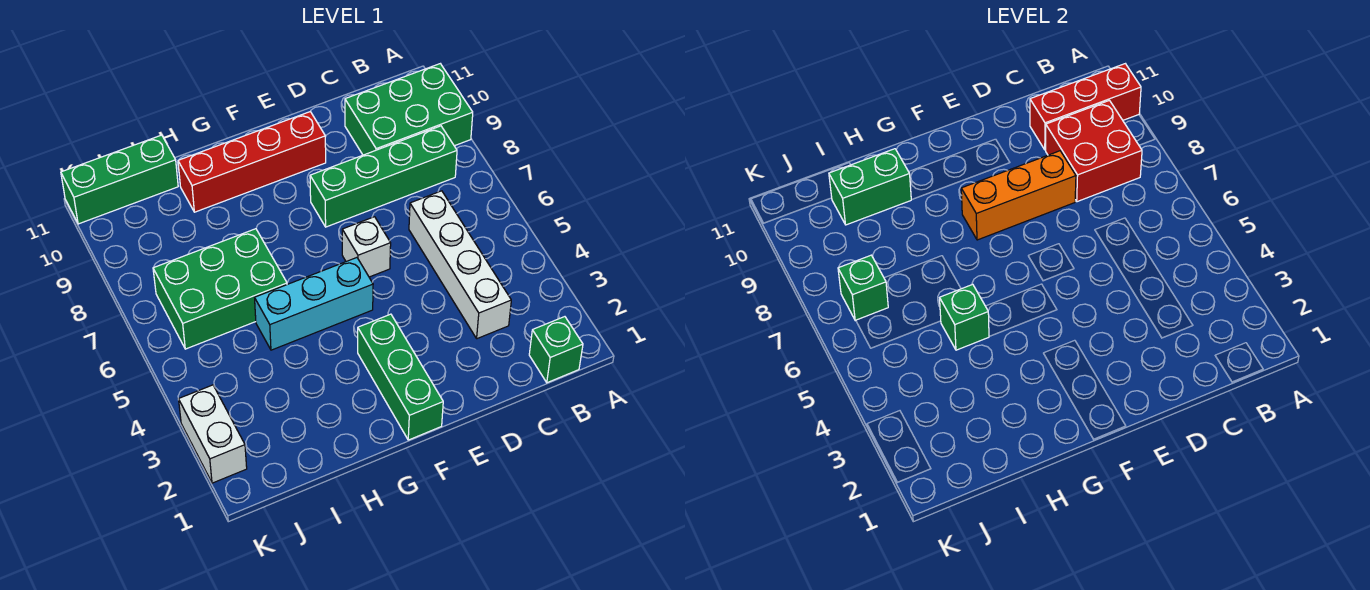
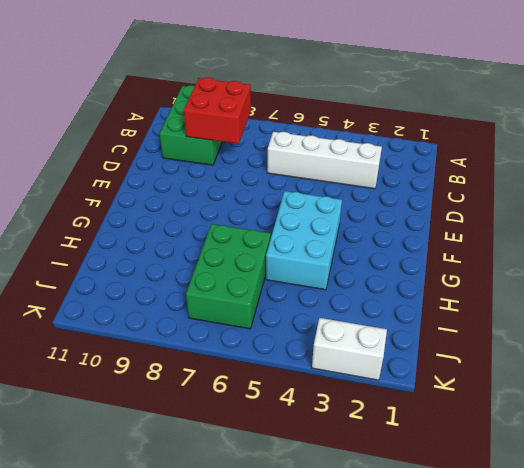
cyan brick F4:H5 level 1 -> cyan brick F5:H5 level 1
none -> green brick B1 level 1
none -> green brick B8:E8 level 1
none -> white brick E6 level 1

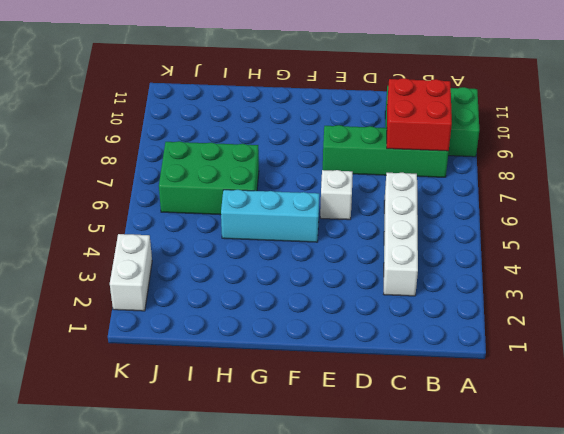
none -> green brick B1 level 1
none -> red brick E10:H10 level 1
none -> green brick F1:F3 level 1

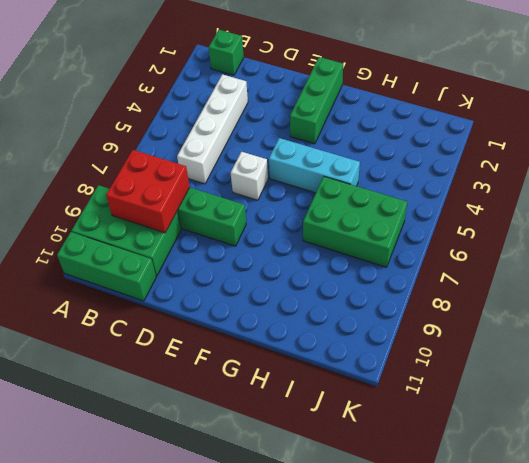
green brick A11:C11 level 1 -> green brick I11:K11 level 1
none -> red brick E10:H10 level 1
none -> white brick K2:K3 level 1
none -> red brick A10:C10 level 2

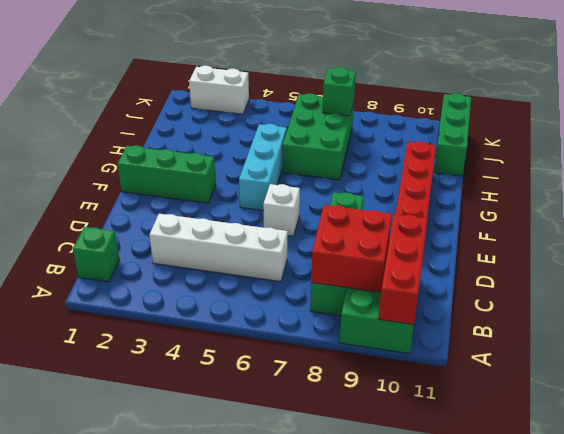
none -> orange brick D8:F8 level 2
none -> green brick H5 level 2
none -> green brick H10:I10 level 2

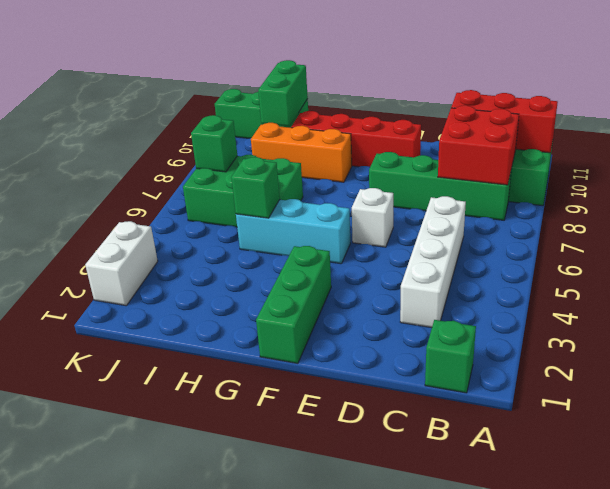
orange brick G9:I9 level 1 -> orange brick D8:F8 level 2
green brick I10:I11 level 2 -> green brick H10:I10 level 2

